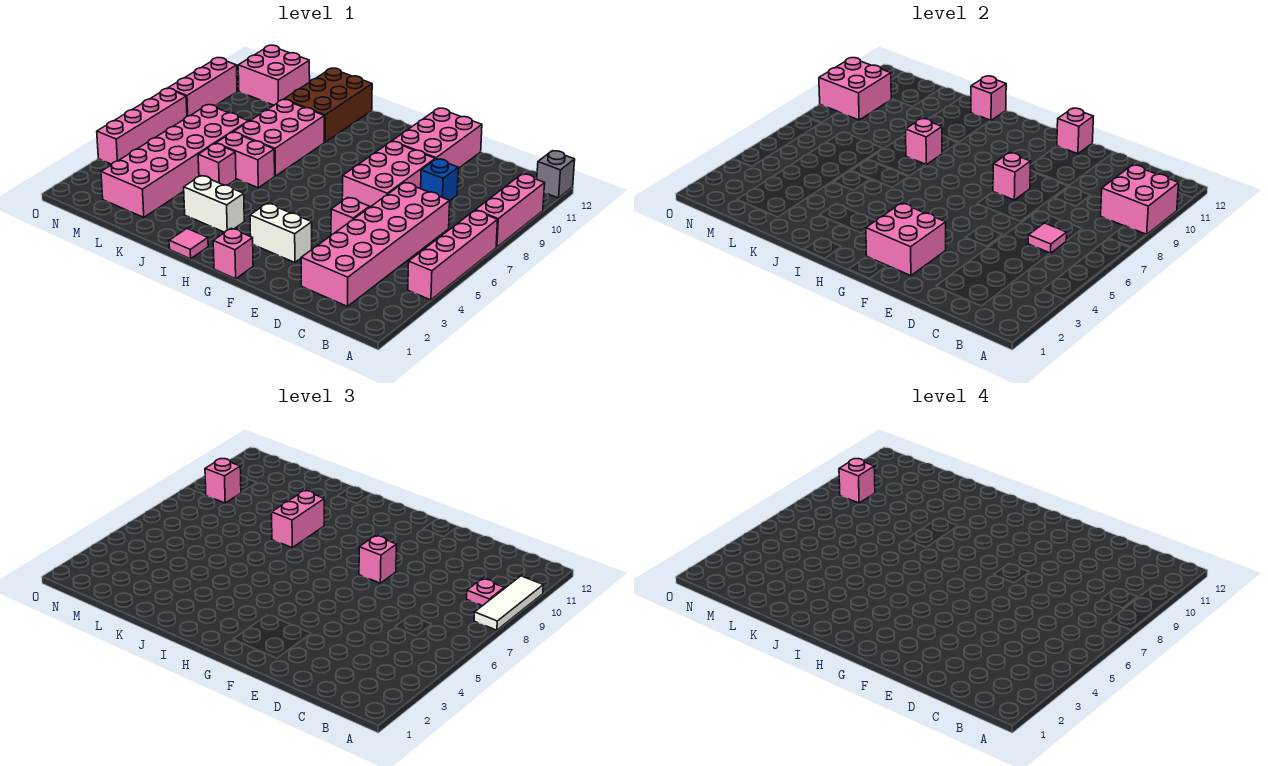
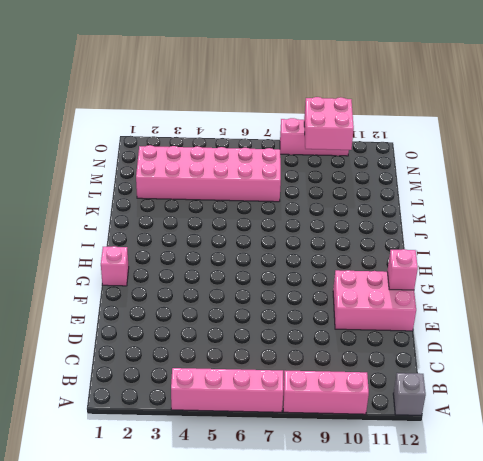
none -> pink brick C2:D7 level 1
none -> blue brick D9 level 1
none -> pink brick E5 level 1
none -> pink brick E7:F9 level 1

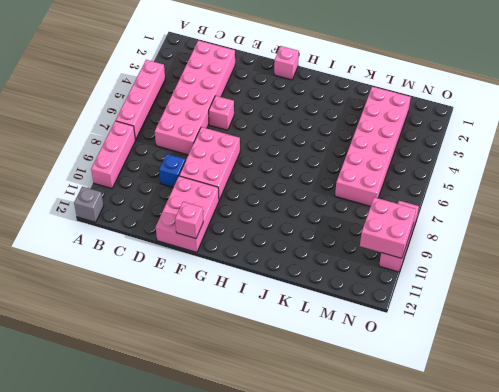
none -> white brick F3:G3 level 1
none -> pink tile I1 level 1
none -> white brick I3:J3 level 1
none -> pink brick J6:K6 level 1

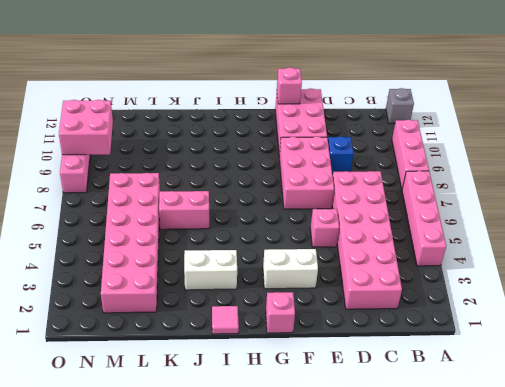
none -> pink brick J7:K9 level 1
none -> brown brick J10:K12 level 1
none -> pink brick K5 level 1
none -> pink brick M11:N12 level 1

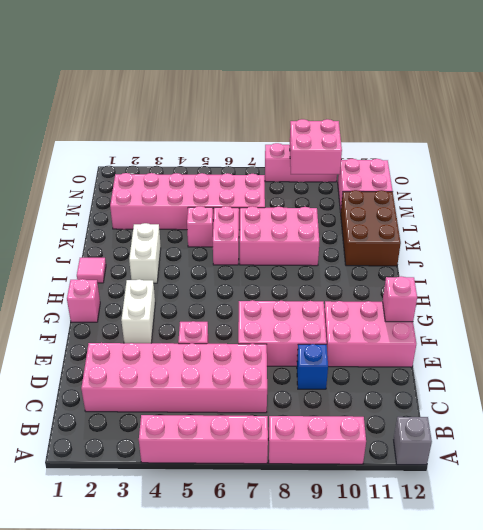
brown brick J11:L12 level 1 -> brown brick J10:K12 level 1
none -> pink brick O4:O7 level 1
none -> pink brick A9:B10 level 2
none -> pink tile C6 level 2
none -> pink brick F2:G3 level 2

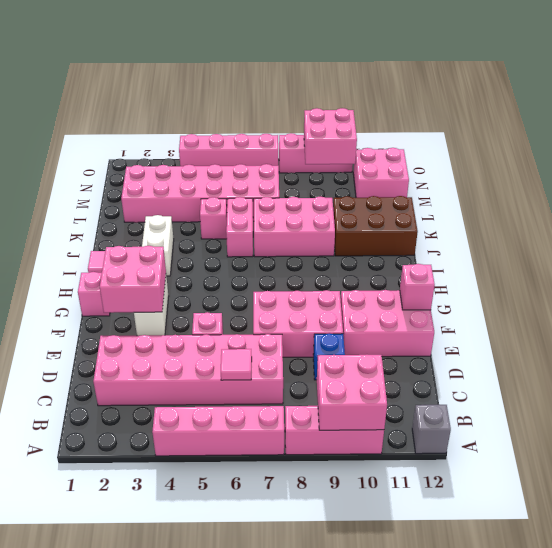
none -> pink brick F8 level 2
none -> pink brick J8 level 2
none -> pink brick J12 level 2
none -> white tile A8:A10 level 3

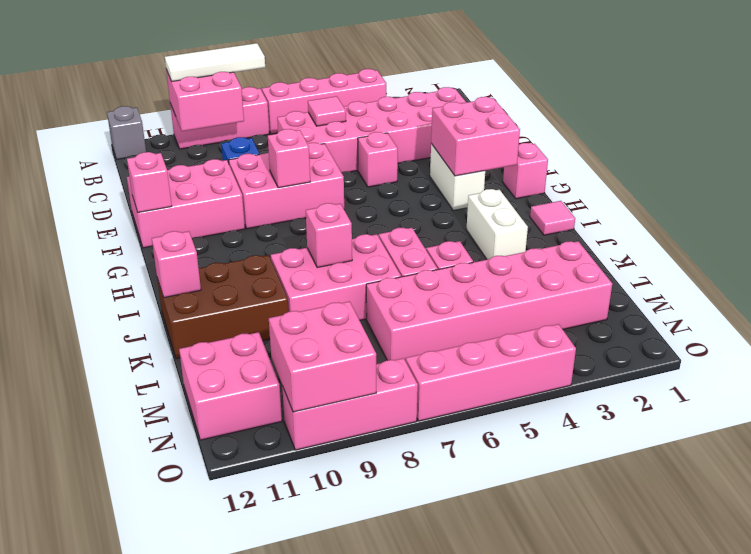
none -> pink plate B9 level 3
none -> pink brick F8 level 3
none -> pink brick J8:J9 level 3
none -> pink brick N9 level 3

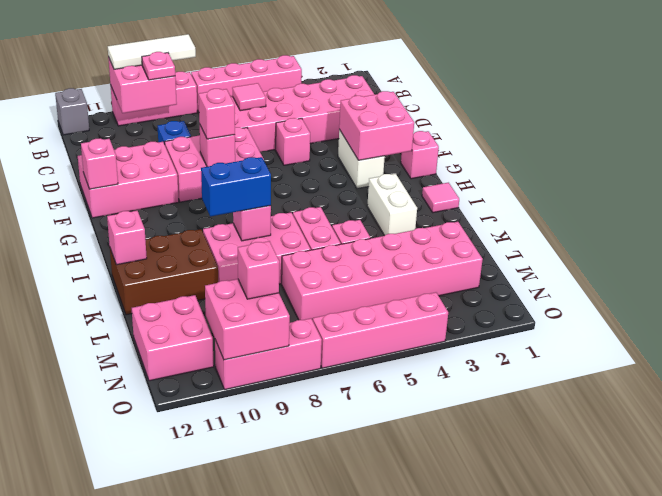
blue brick J8:J9 level 3 -> pink brick J8:J9 level 3
none -> pink brick N9 level 4

